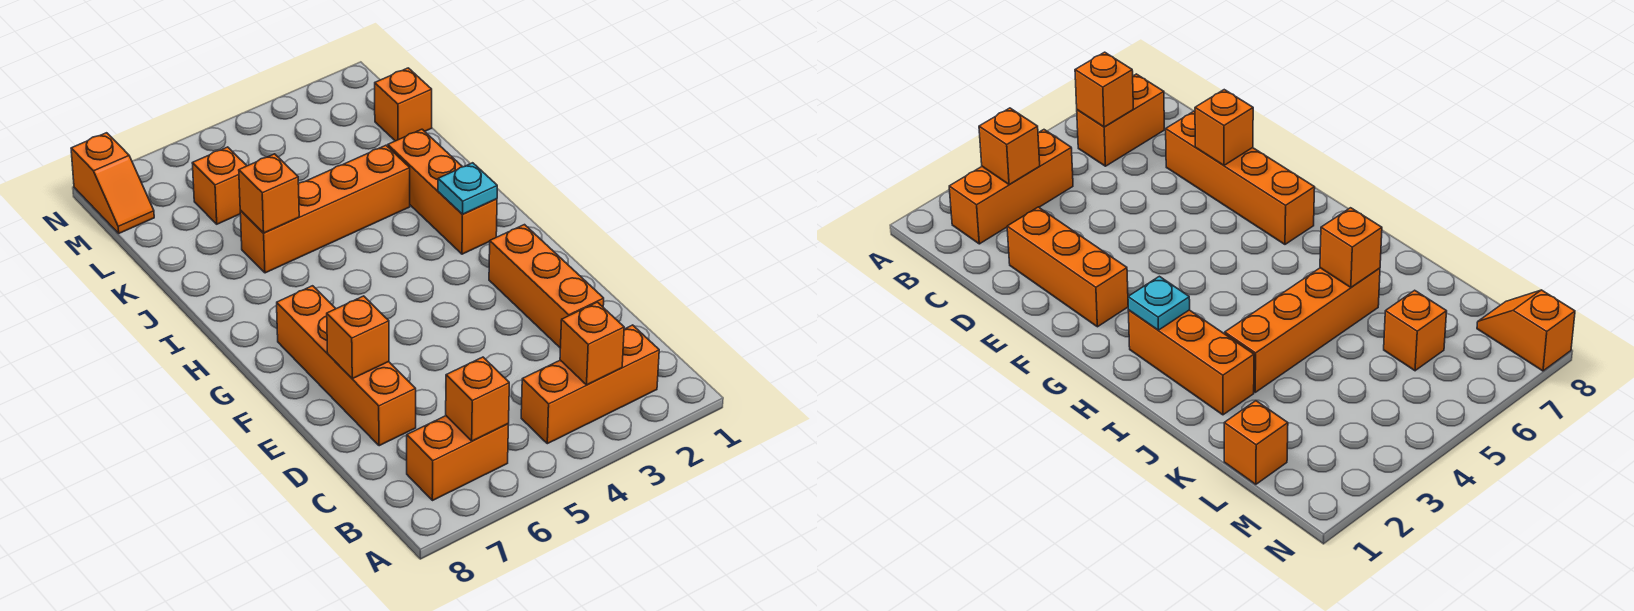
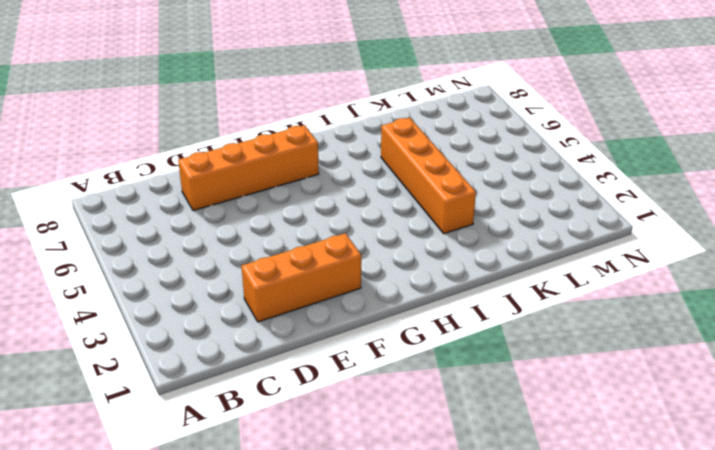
none -> orange brick B2:B4 level 1
none -> orange brick B6:B7 level 1
none -> orange brick H2:J2 level 1

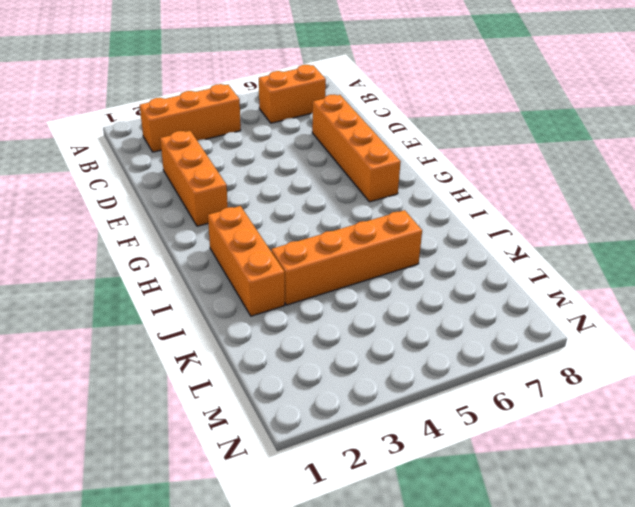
none -> orange brick L1 level 1
none -> orange brick L6 level 1
none -> orange slope M8:N8 level 1 top N

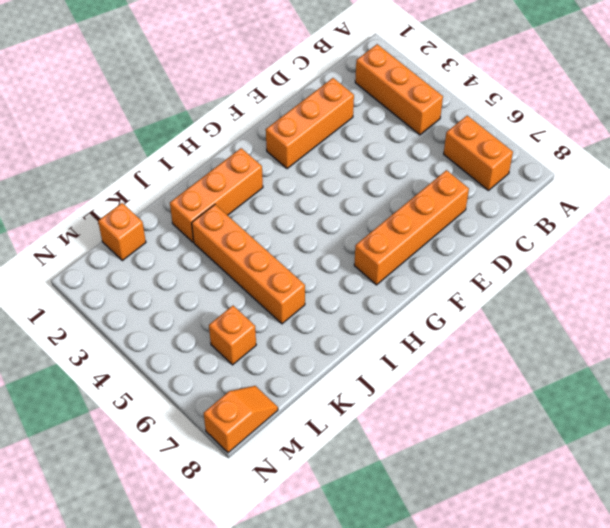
none -> orange brick B3 level 2
none -> orange brick B6 level 2
none -> orange brick E7 level 2

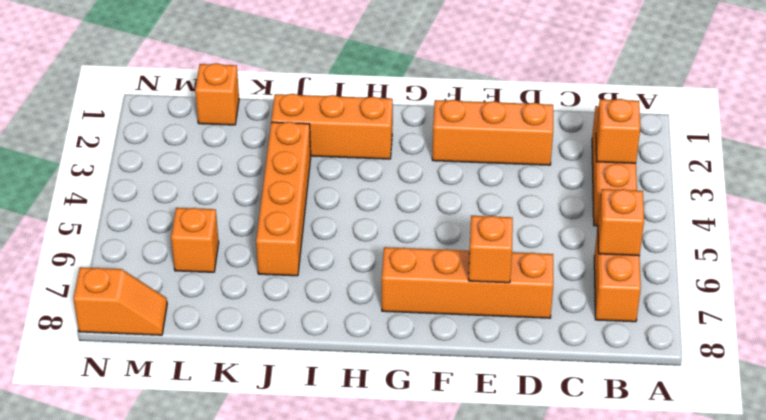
none -> cyan plate H2 level 2
none -> orange brick J6 level 2

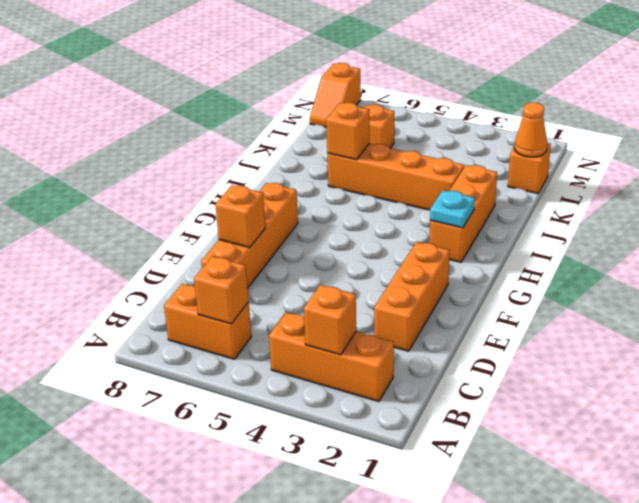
orange cone L1 level 2 -> none

